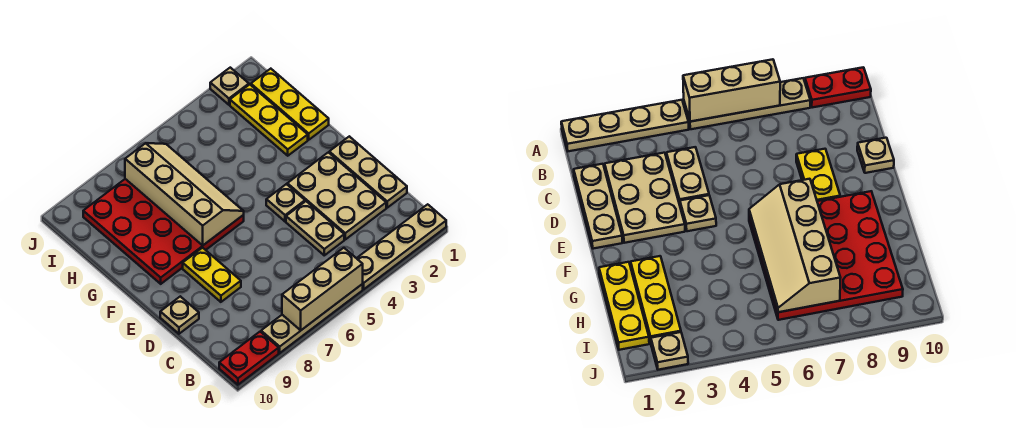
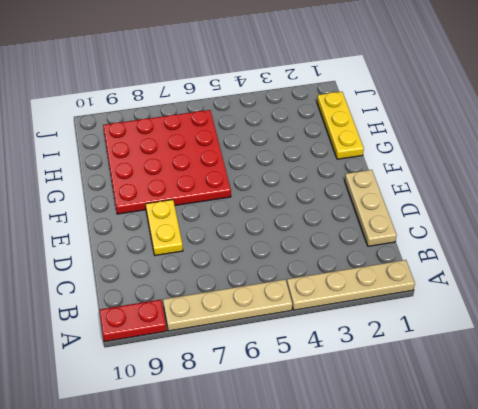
none -> tan plate C2:E3 level 1
none -> tan plate C4:D4 level 1
none -> tan plate D10 level 1

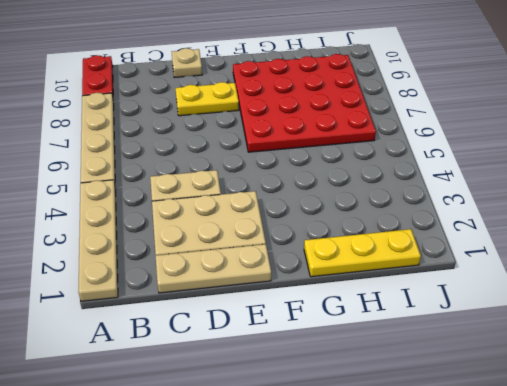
none -> tan plate E4 level 1
none -> yellow plate G2:I2 level 1
none -> tan plate J2 level 1

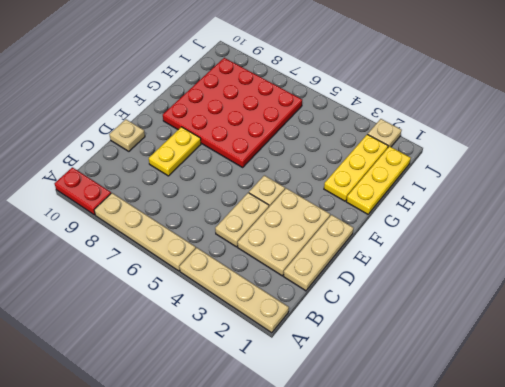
none -> tan brick A5:A7 level 2
none -> tan slope F6:I7 level 2 top 7

